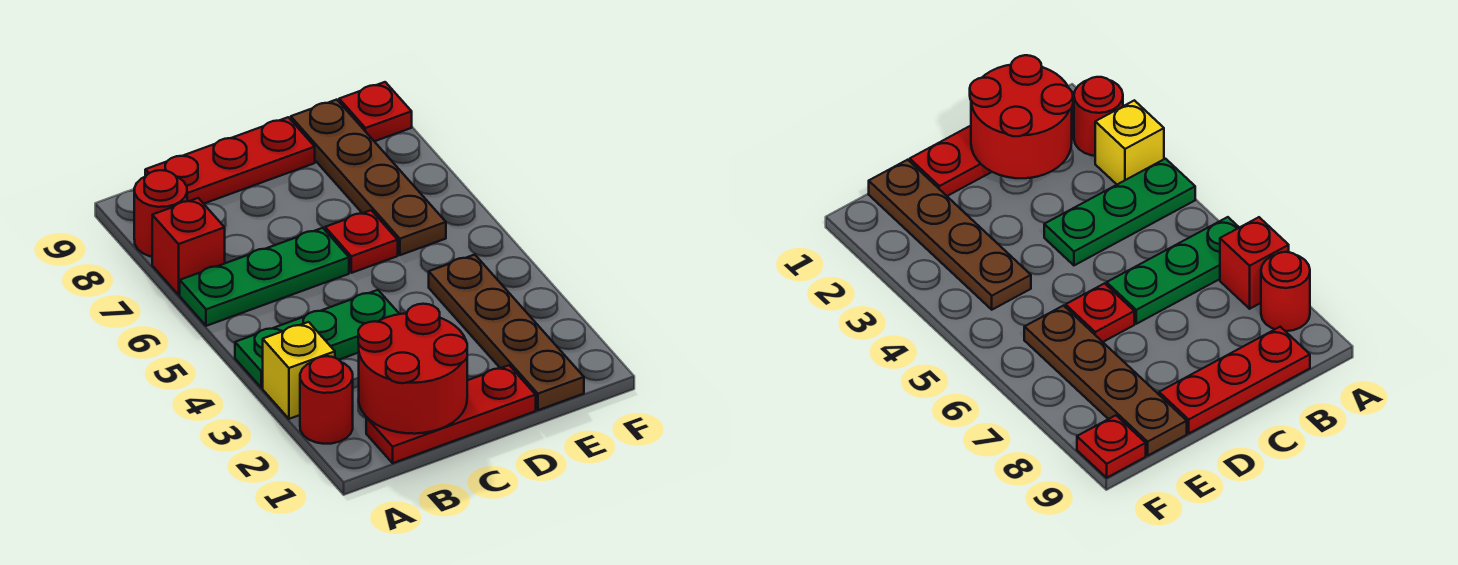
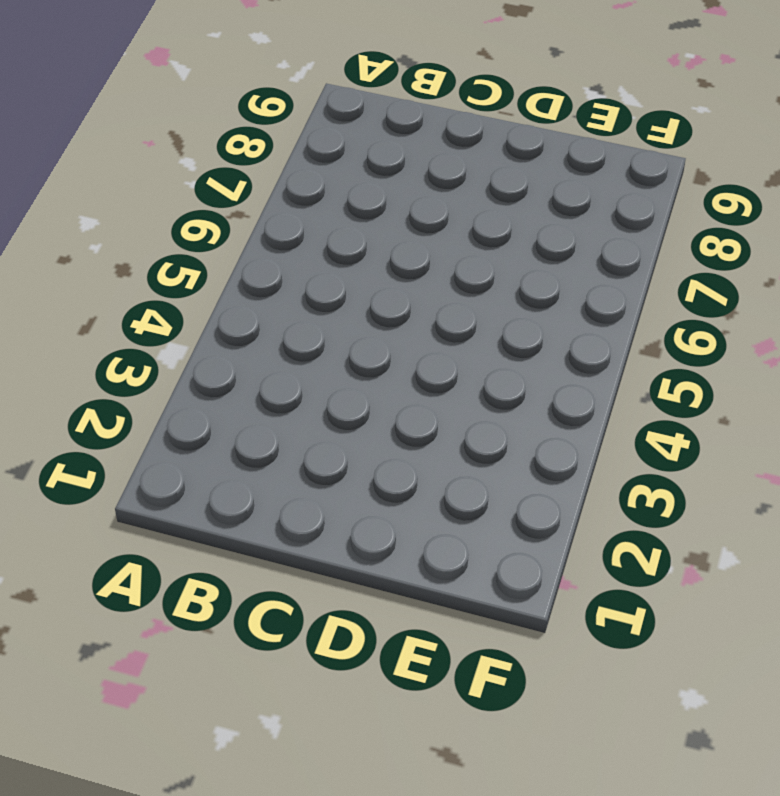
none -> red round brick A2 level 1
none -> yellow brick A3 level 1
none -> green plate A4:C4 level 1

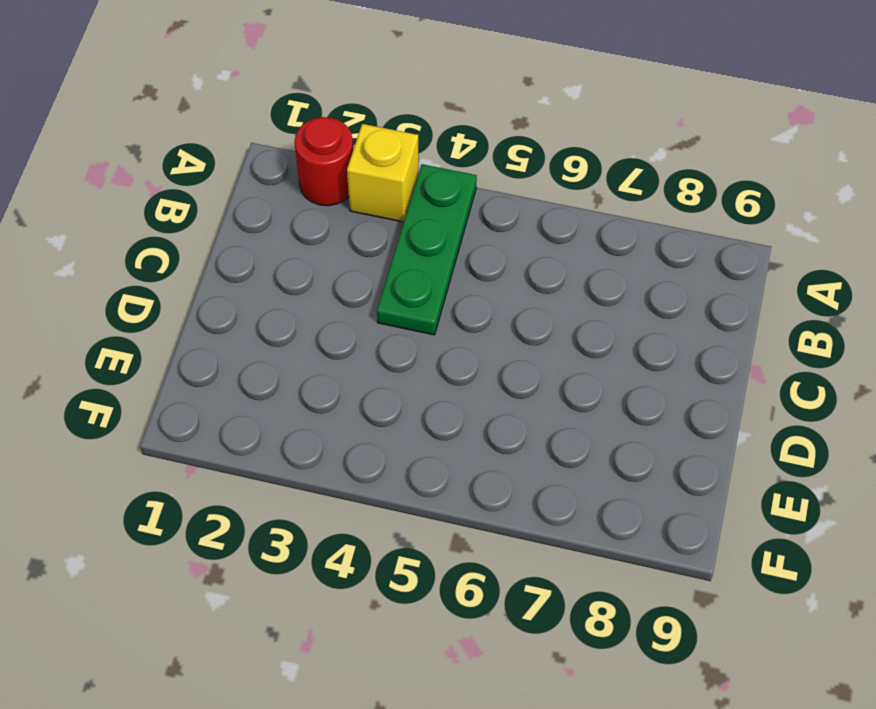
none -> green plate A6:C6 level 1
none -> red brick A7 level 1
none -> red round brick A8 level 1

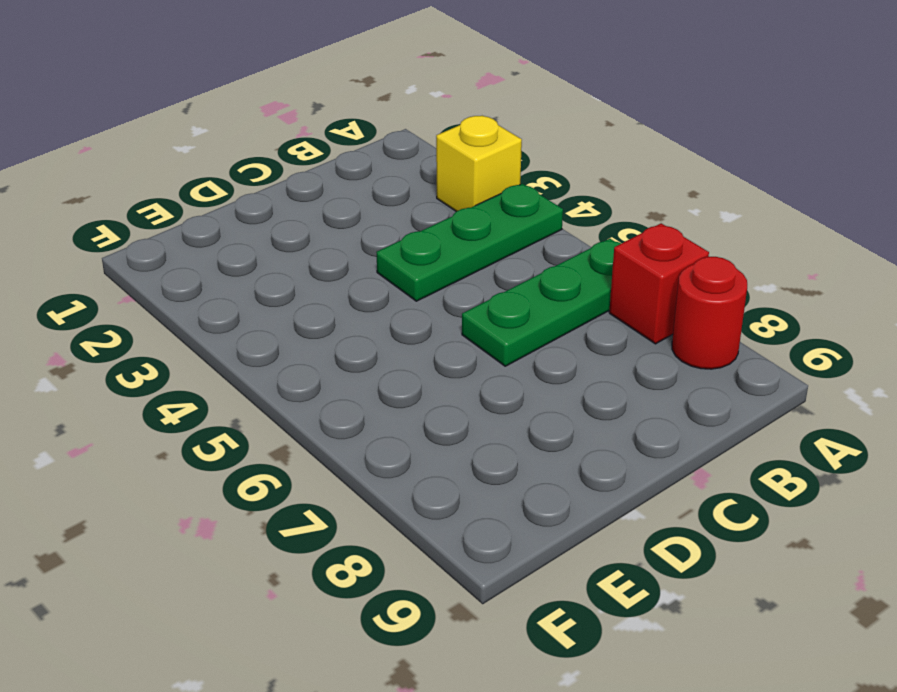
none -> red round brick A2 level 1
none -> red plate B1:D1 level 1
none -> red plate B9:D9 level 1

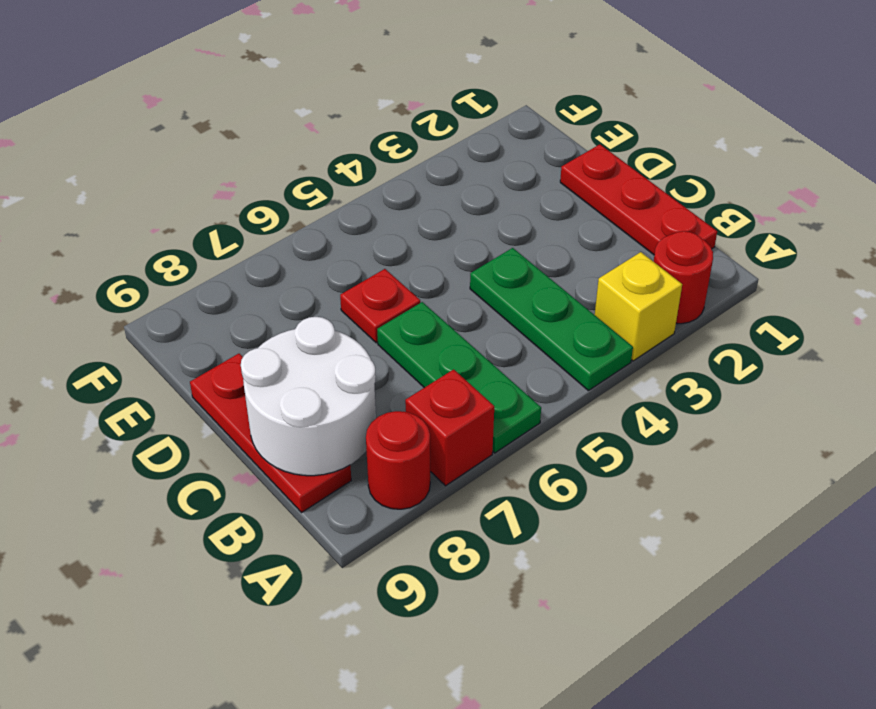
white round brick B8:C9 level 2 -> none
none -> brown plate E1:E4 level 1
none -> brown plate E6:E9 level 1
none -> red plate F9 level 1

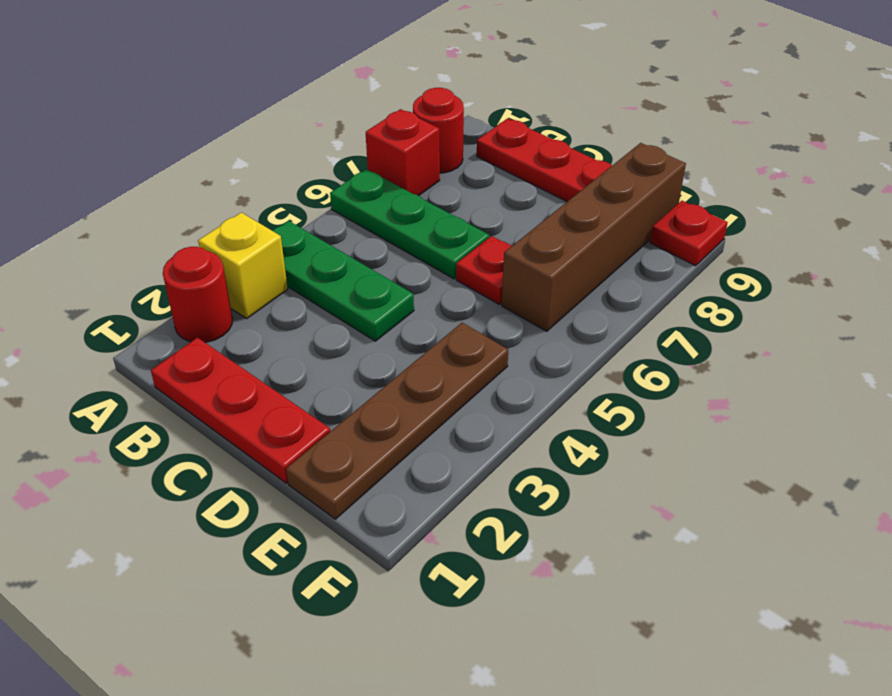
brown brick E6:E9 level 1 -> brown plate E6:E9 level 1
none -> red round brick B1:C2 level 2

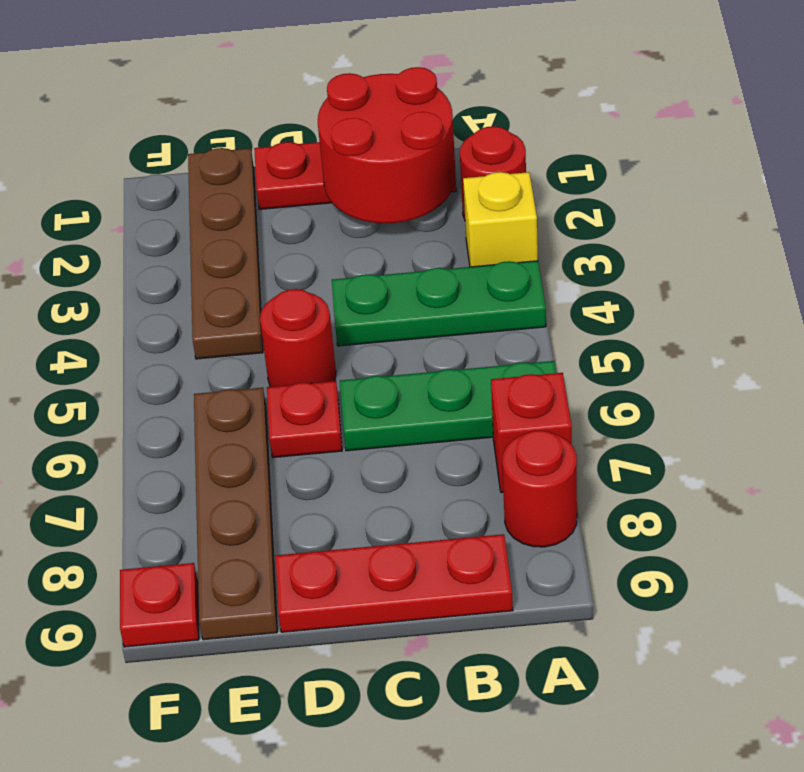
red round brick D5 level 1 -> none

